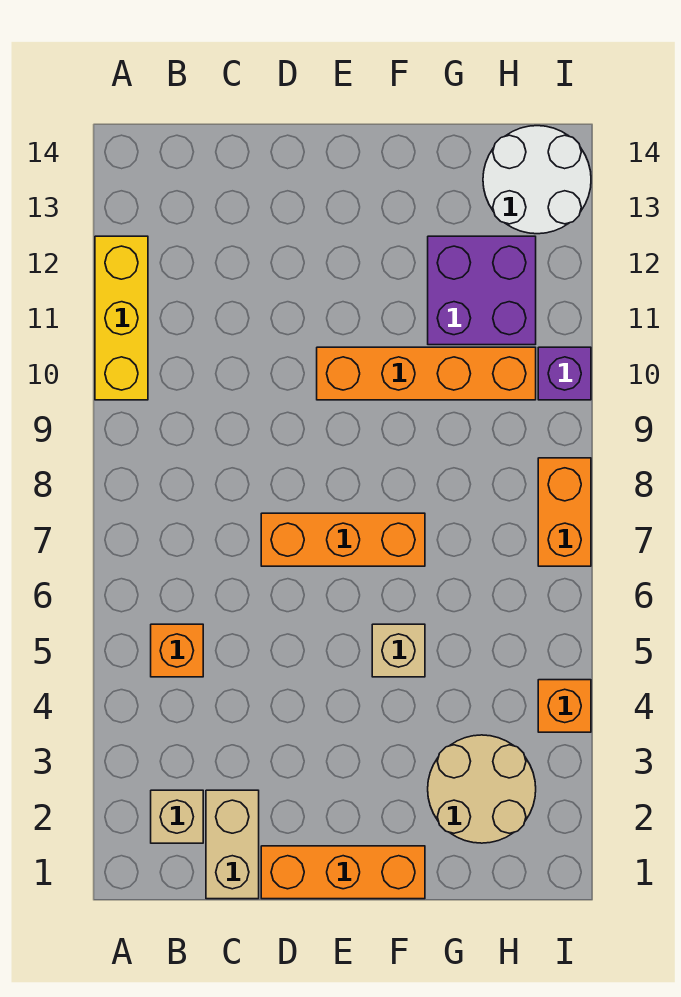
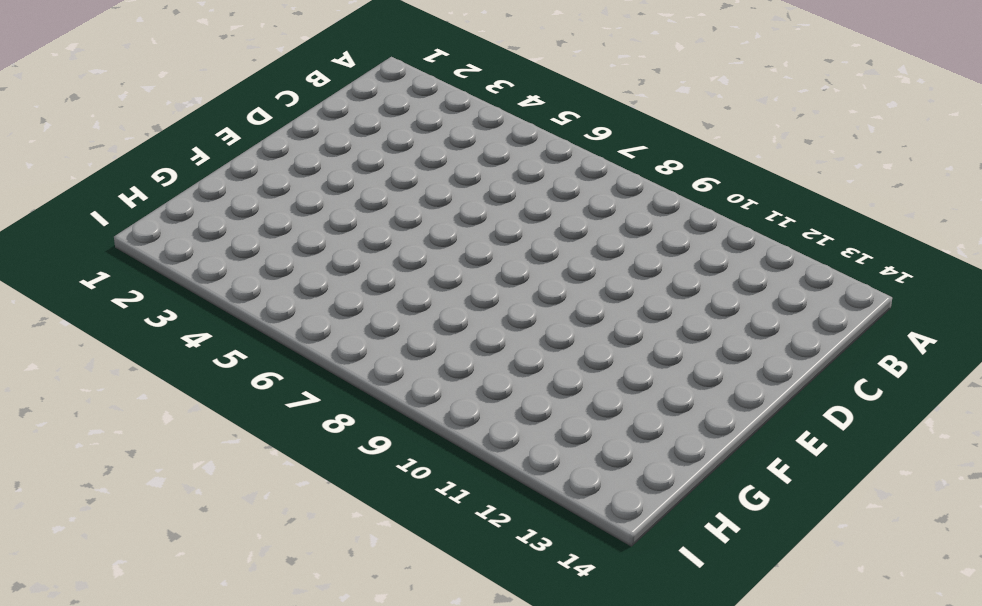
none -> yellow brick A10:A12 level 1
none -> tan brick B2 level 1
none -> orange brick B5 level 1

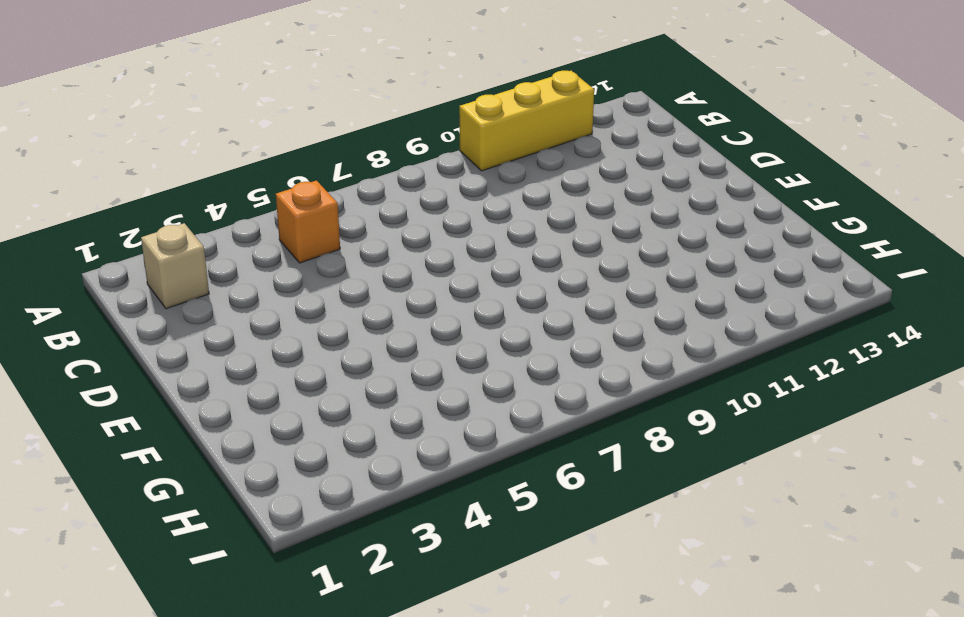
none -> tan brick C1:C2 level 1
none -> orange brick D1:F1 level 1
none -> orange brick D7:F7 level 1

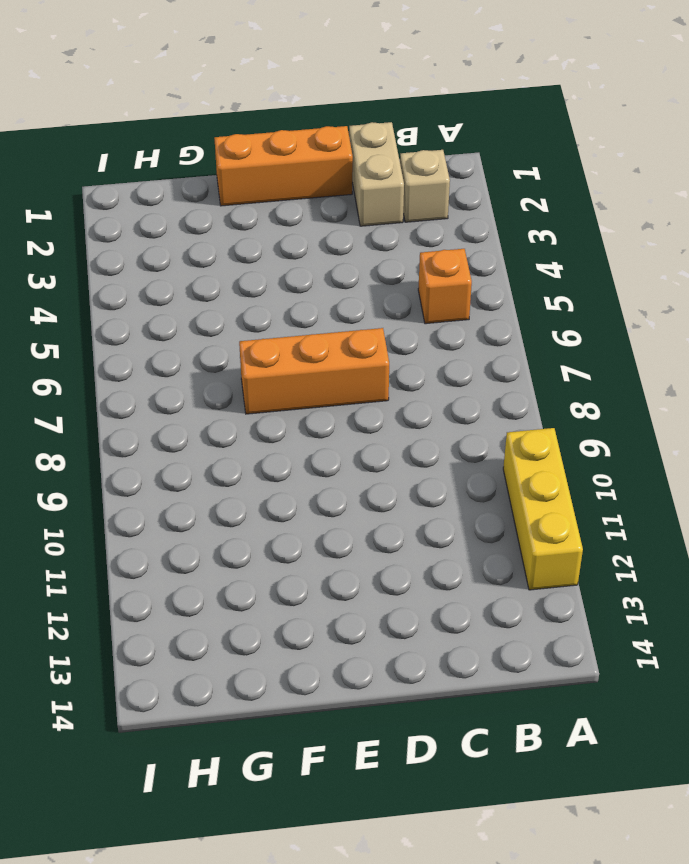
none -> orange brick E10:H10 level 1
none -> tan brick F5 level 1
none -> tan round brick G2:H3 level 1

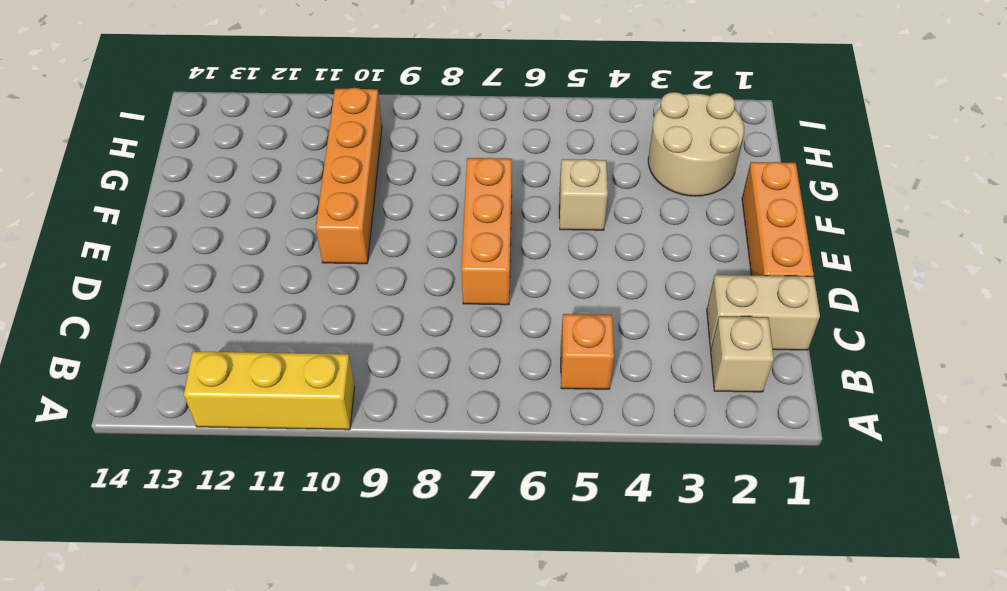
none -> purple brick G11:H12 level 1
none -> white round brick H13:I14 level 1
none -> orange brick I4 level 1

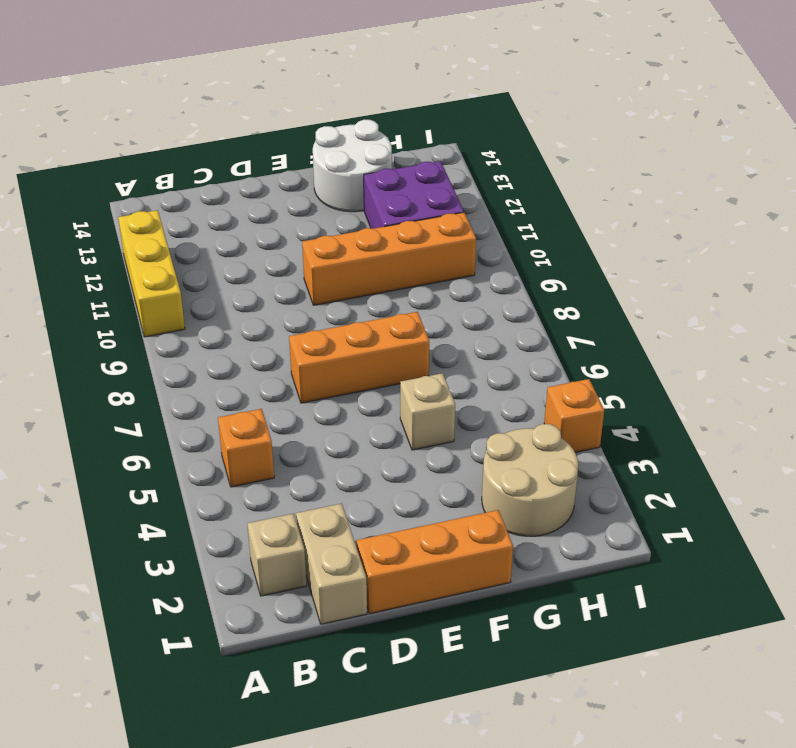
white round brick F13:G14 level 1 -> white round brick H13:I14 level 1
none -> orange brick I7:I8 level 1
none -> purple brick I10 level 1

